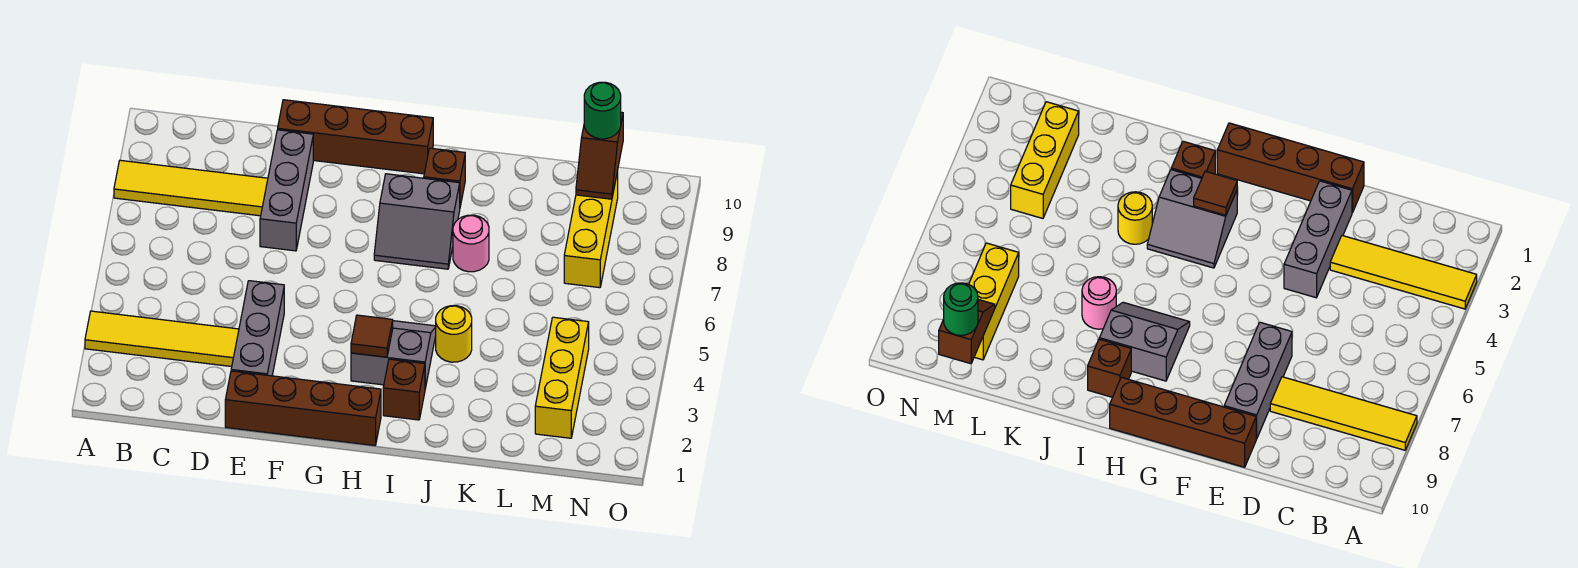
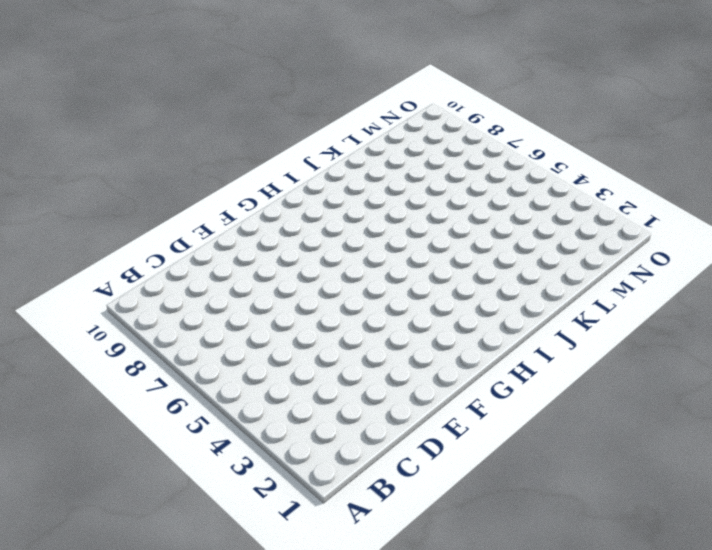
none -> yellow tile A3:D3 level 1
none -> yellow tile A8:D8 level 1
none -> brown brick E1:H1 level 1

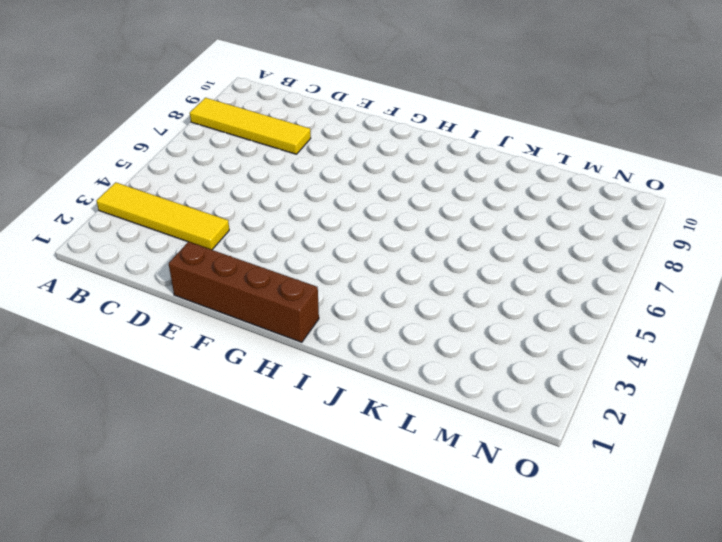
none -> grey brick E2:E4 level 1
none -> grey brick E7:E9 level 1
none -> brown brick E10:H10 level 1

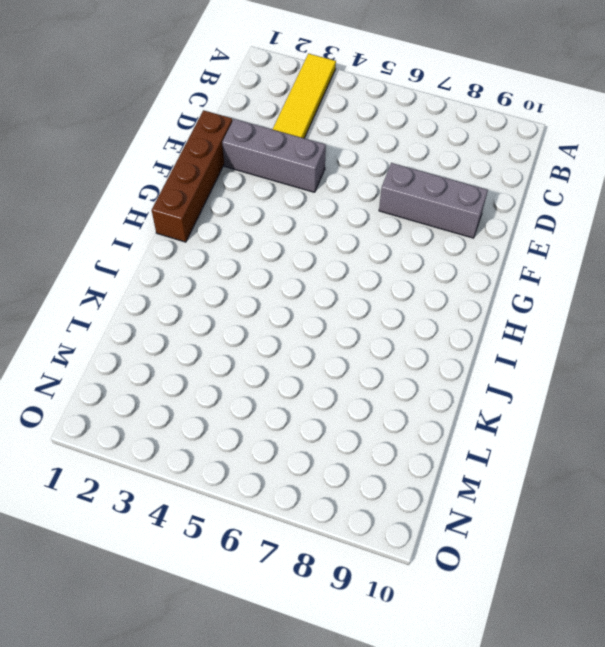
none -> yellow tile A8:D8 level 1
none -> brown brick E10:H10 level 1
none -> grey slope H3:I4 level 1 top 3

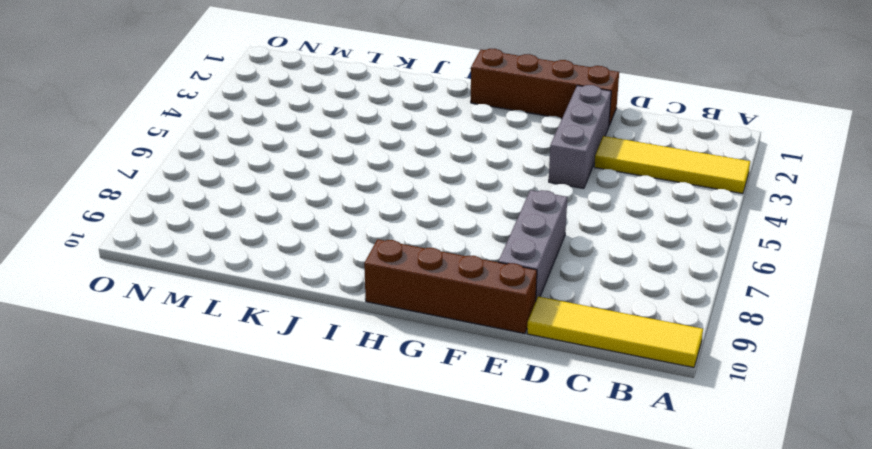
yellow tile A10:D10 level 1 -> yellow tile A8:D8 level 1
none -> grey slope H3:I4 level 1 top 3
none -> grey slope H7:I8 level 1 top 8
none -> brown brick I2 level 1

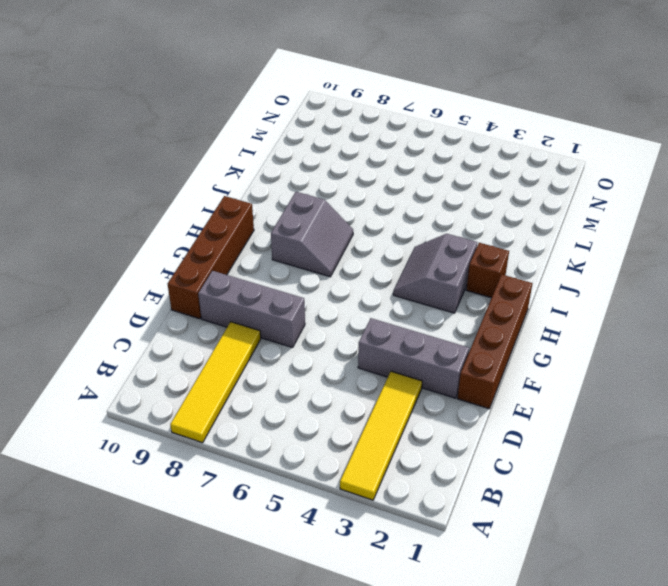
none -> brown brick I9 level 1
none -> yellow round brick J4 level 1
none -> pink round brick J7 level 1

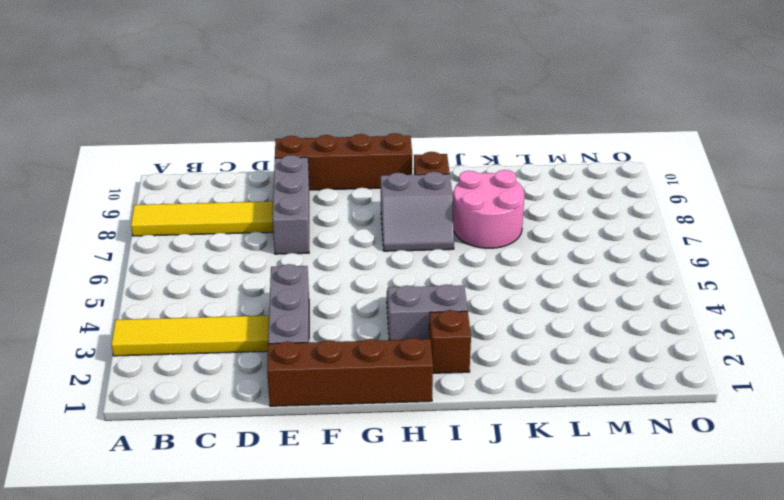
pink round brick J7:K8 level 1 -> pink round brick J7 level 1
none -> yellow round brick J4 level 1
none -> yellow brick M2:M4 level 1
none -> yellow brick M7:M9 level 1

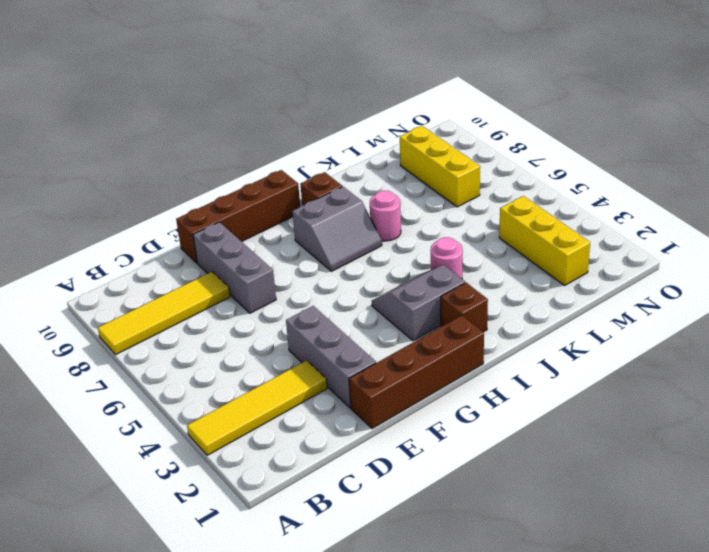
pink round brick J4 level 1 -> yellow round brick J4 level 1
none -> brown tile H3 level 2
none -> brown slope M9:M10 level 2 top 10
none -> green round brick M10 level 3

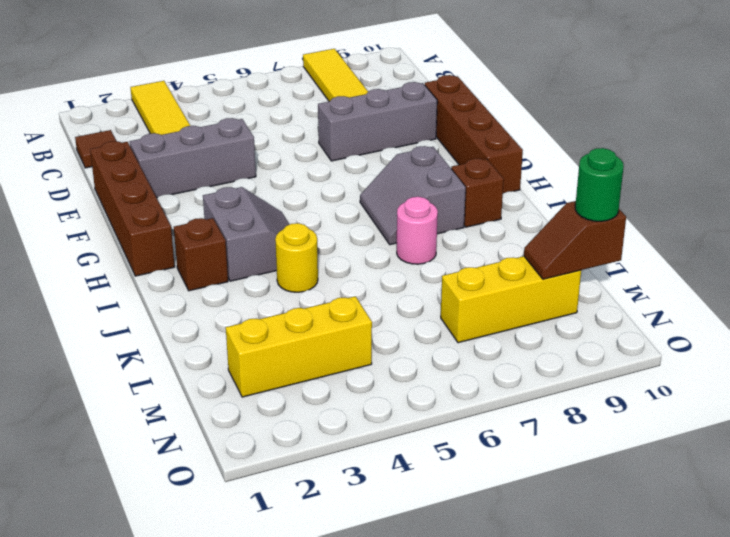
brown tile C1 level 1 -> brown tile H3 level 2

